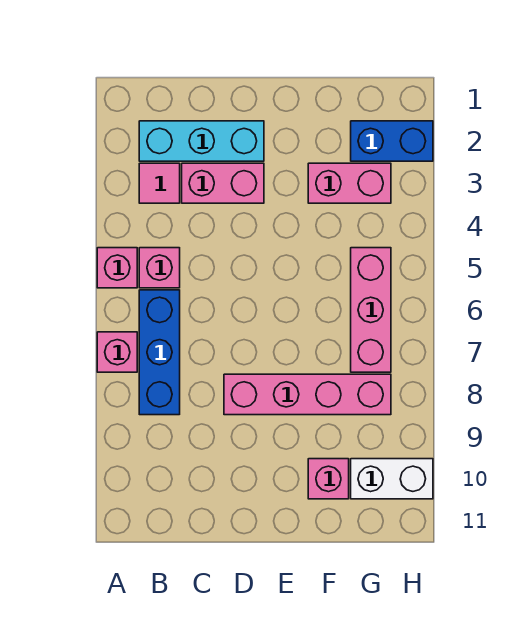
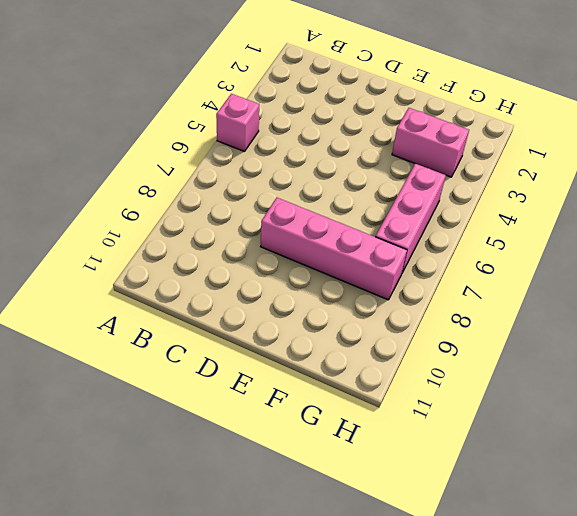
none -> pink brick A7 level 1
none -> cyan brick B2:D2 level 1
none -> pink tile B3 level 1

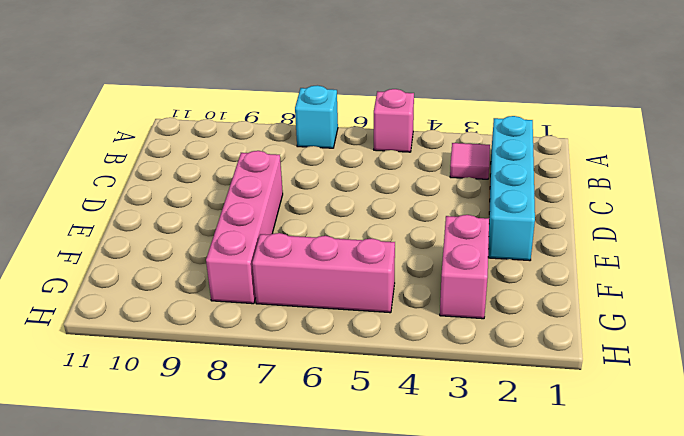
cyan brick A7 level 1 -> pink brick A7 level 1
cyan brick B2:E2 level 1 -> cyan brick B2:D2 level 1
none -> pink brick B5 level 1
none -> blue brick B6:B8 level 1
none -> pink brick C3:D3 level 1

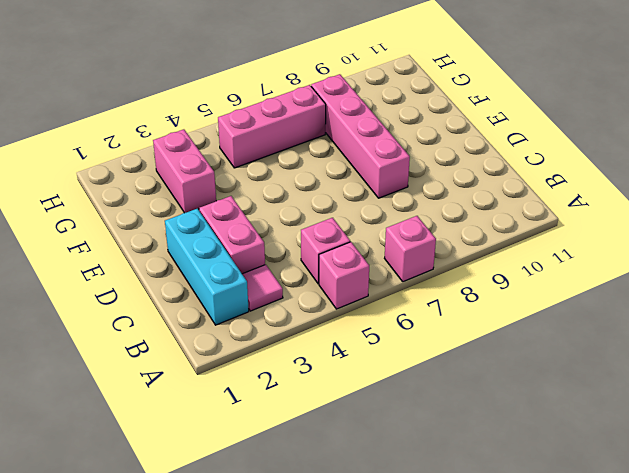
none -> blue brick B6:B8 level 1
none -> pink brick F10 level 1
none -> blue brick G2:H2 level 1

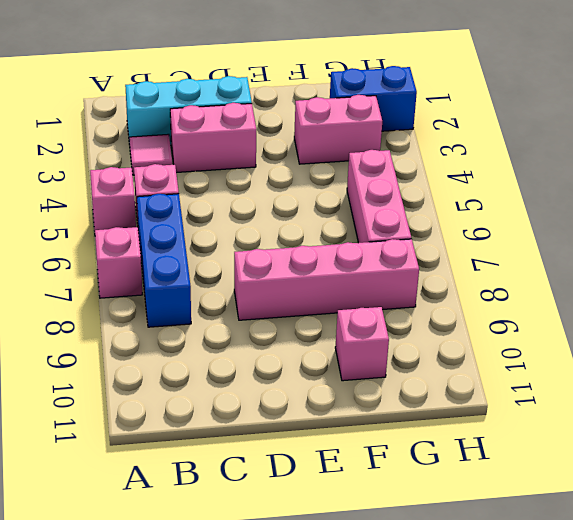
none -> white brick G10:H10 level 1

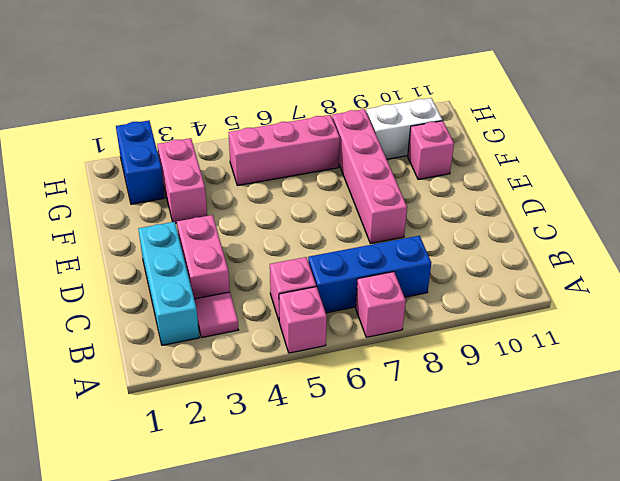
white brick G9:G10 level 1 -> white brick G10:H10 level 1

